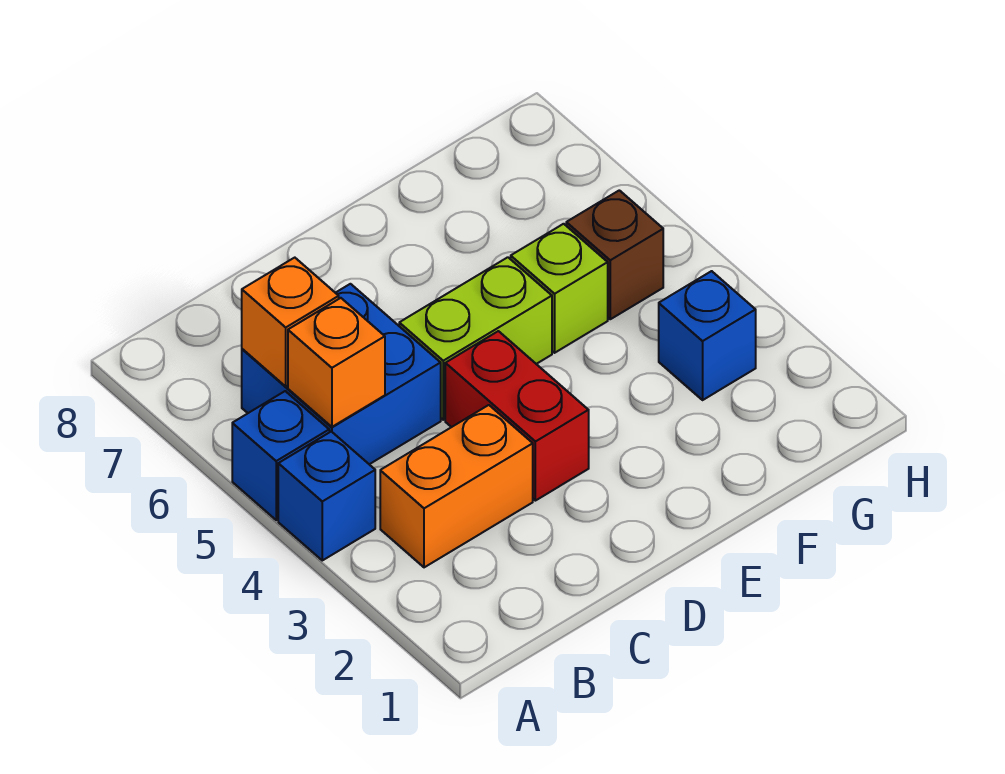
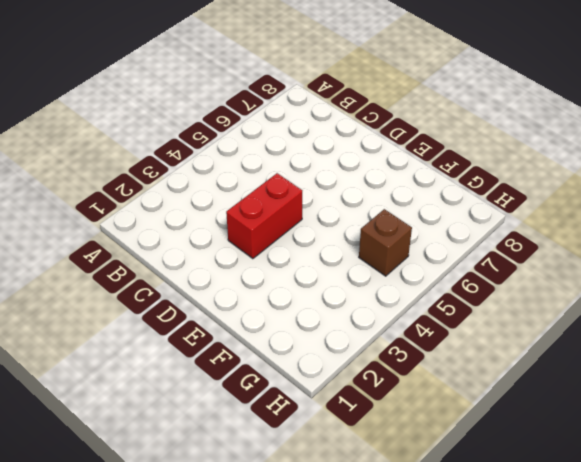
none -> blue brick A4 level 1
none -> blue brick A5 level 1

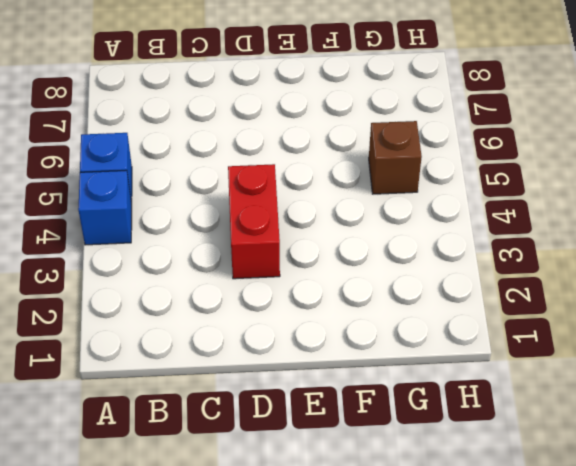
none -> orange brick B3:C3 level 1
none -> blue brick B5:C6 level 1

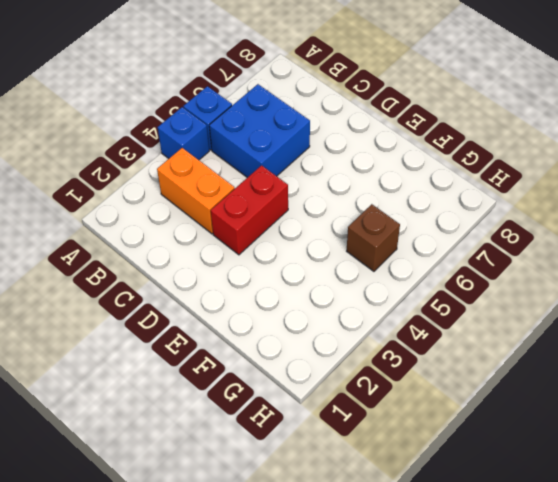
none -> lime brick D5:E5 level 1
none -> lime brick F5 level 1

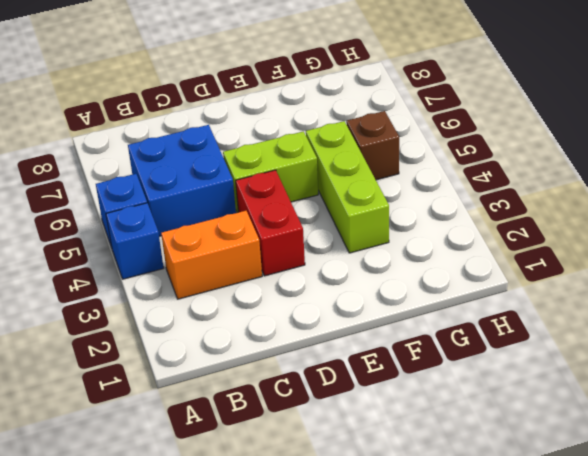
lime brick F3:F5 level 1 -> lime brick F5 level 1
none -> blue brick G3 level 1
none -> orange brick B5 level 2

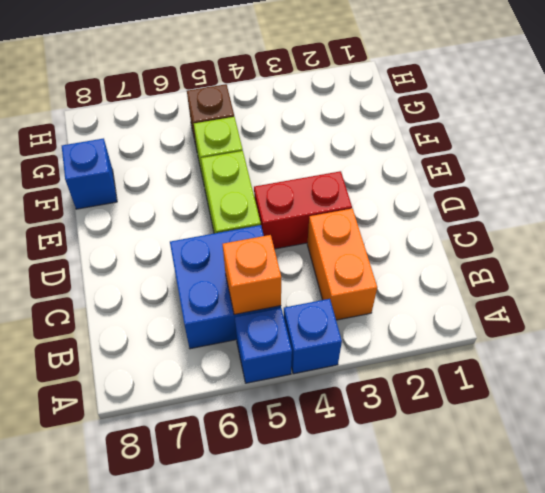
blue brick F8 level 1 -> blue brick G3 level 1
none -> orange brick B6 level 2

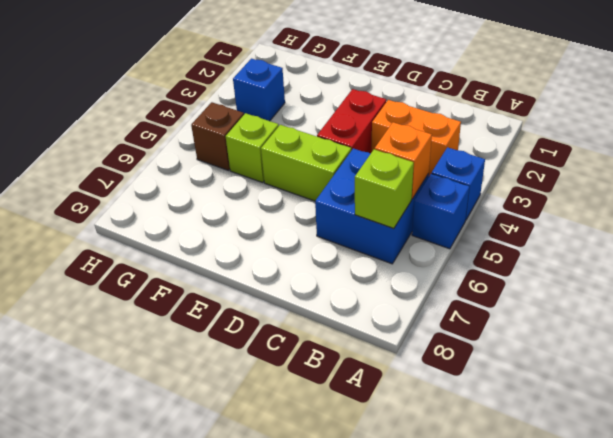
lime brick B6 level 2 -> orange brick B6 level 2

